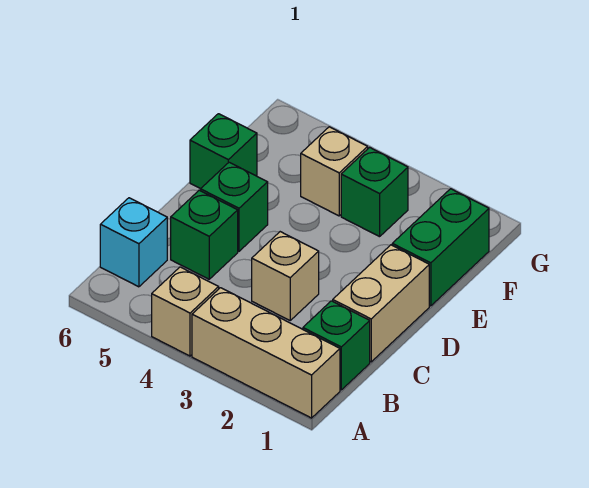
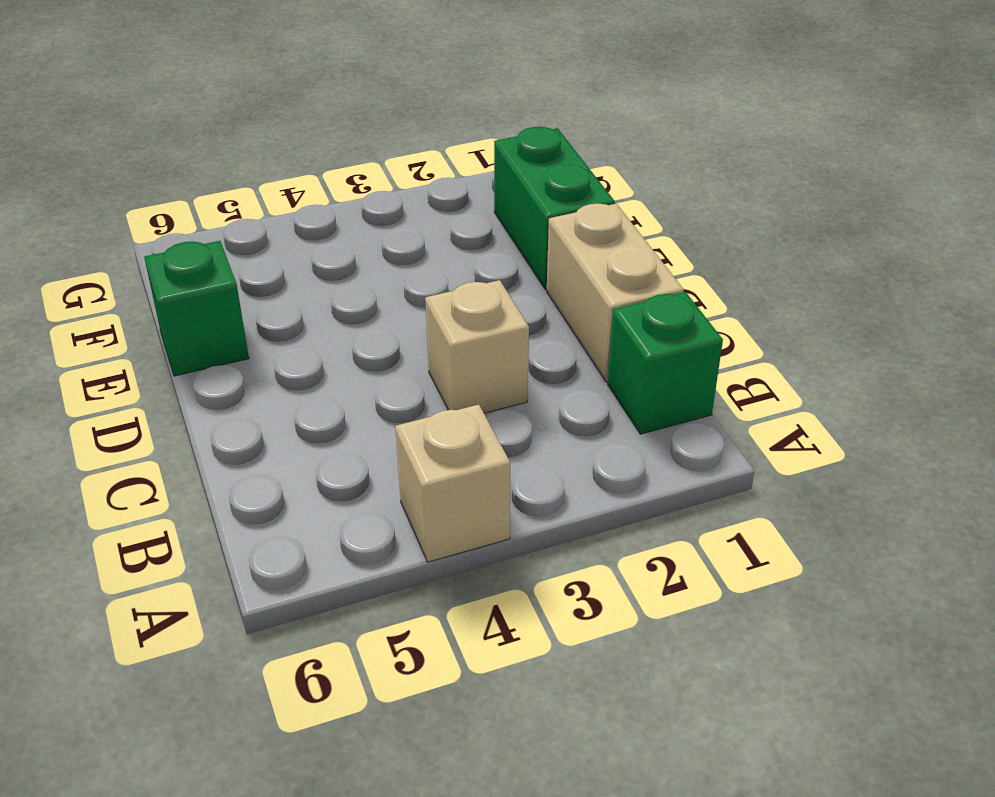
none -> tan brick A1:A3 level 1
none -> cyan brick B6 level 1
none -> green brick C5 level 1

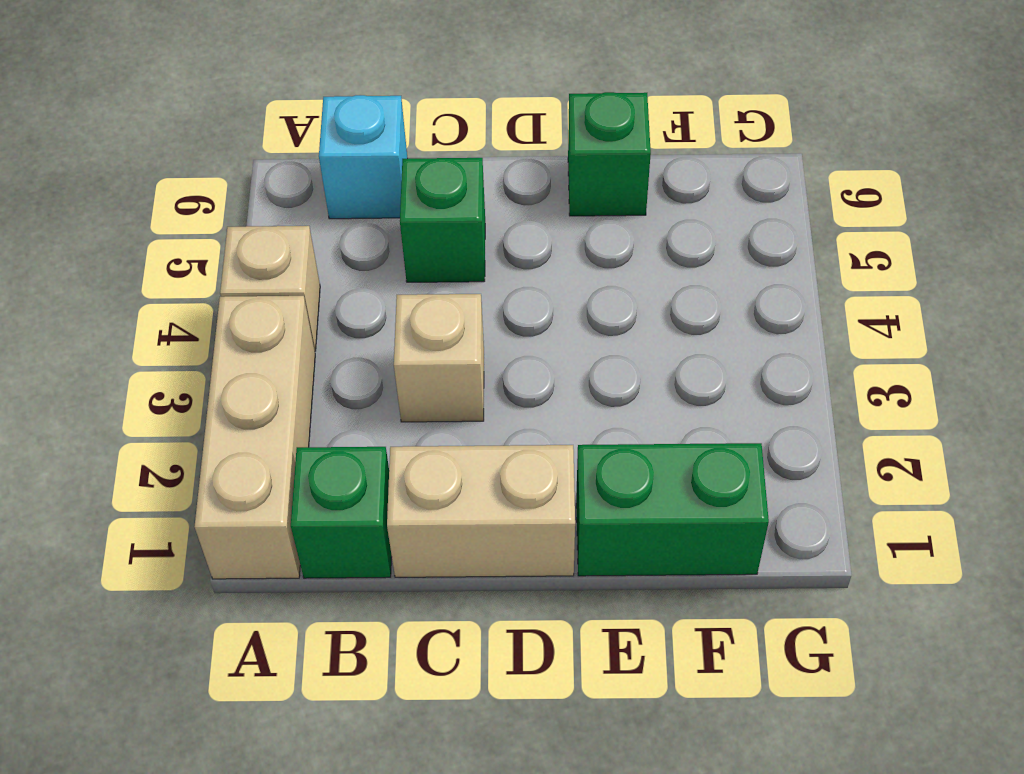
none -> green brick D5 level 1
none -> green brick F3 level 1
none -> tan brick F4 level 1

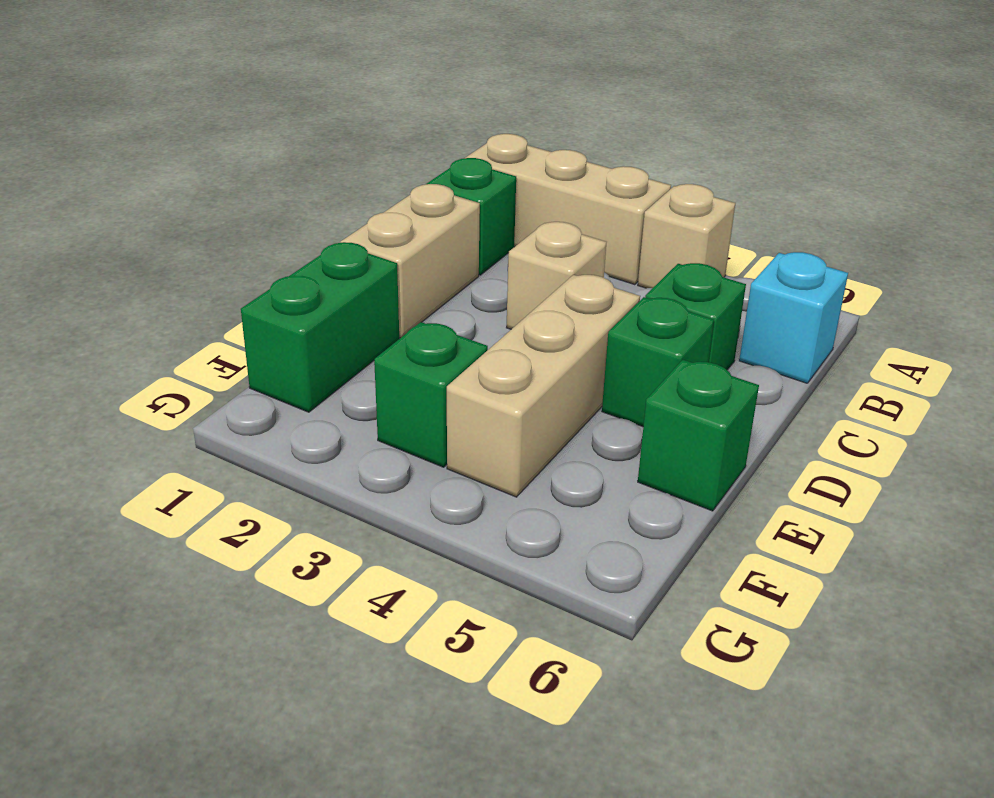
tan brick D4:F4 level 1 -> tan brick F4 level 1

